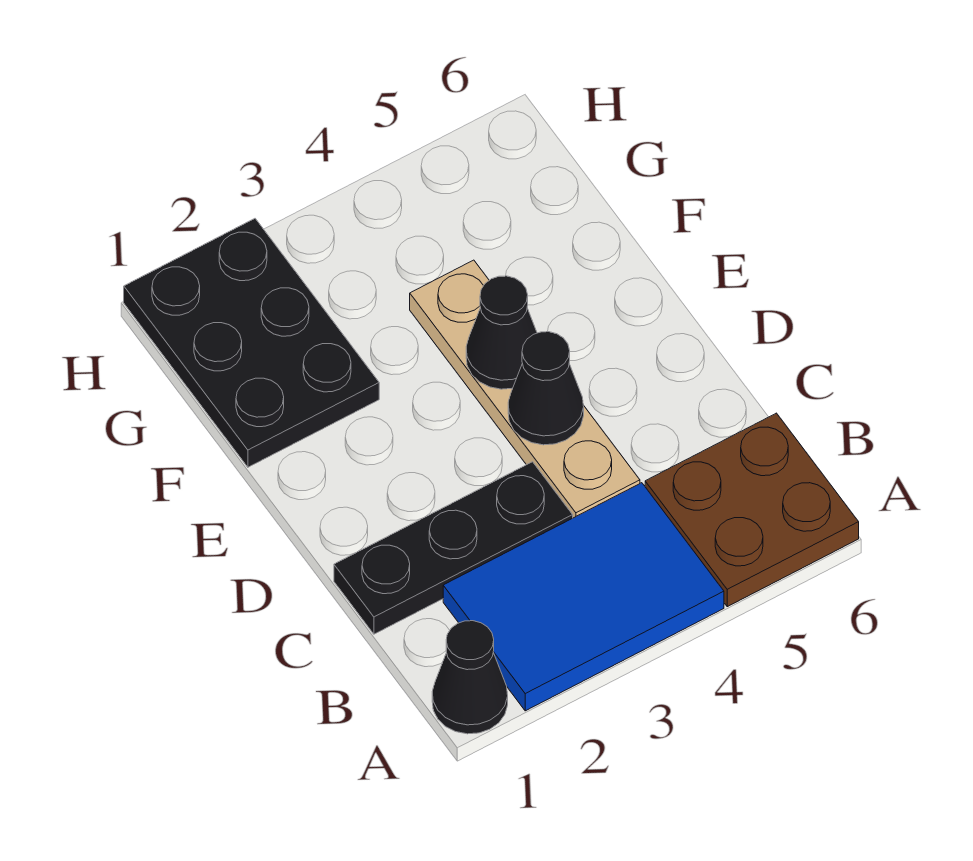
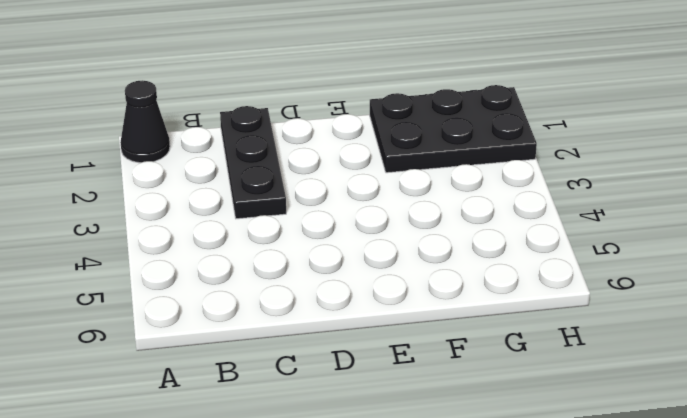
none -> blue tile A2:B4 level 1
none -> brown plate A5:B6 level 1

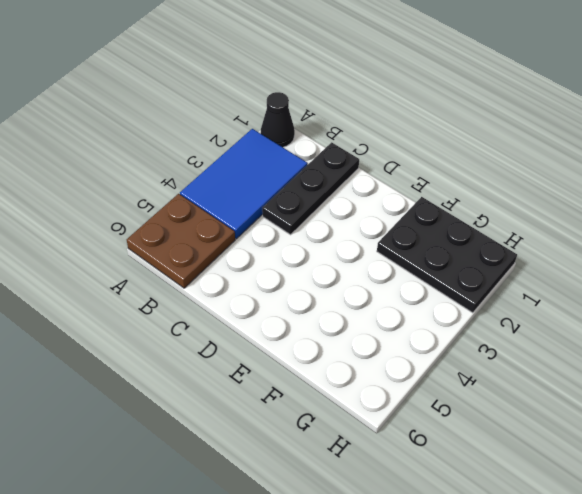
none -> tan plate C4:F4 level 1
none -> black cone D4 level 2

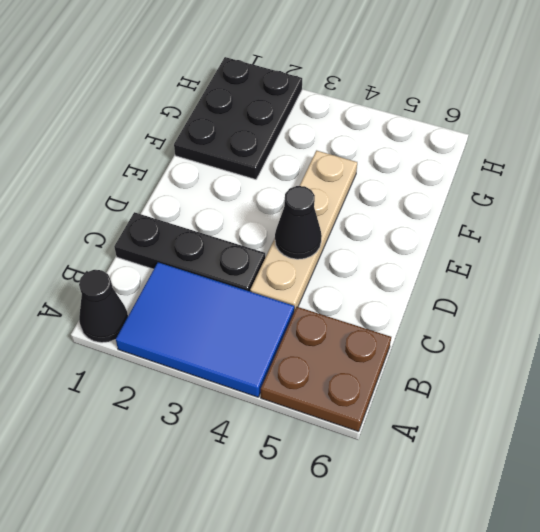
none -> black cone E4 level 2

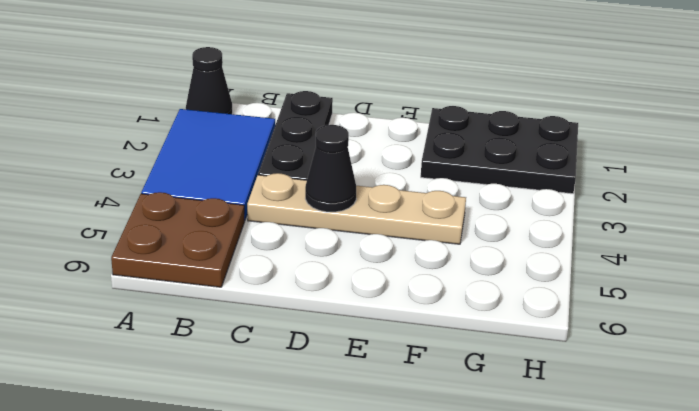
none -> black cone E4 level 2

